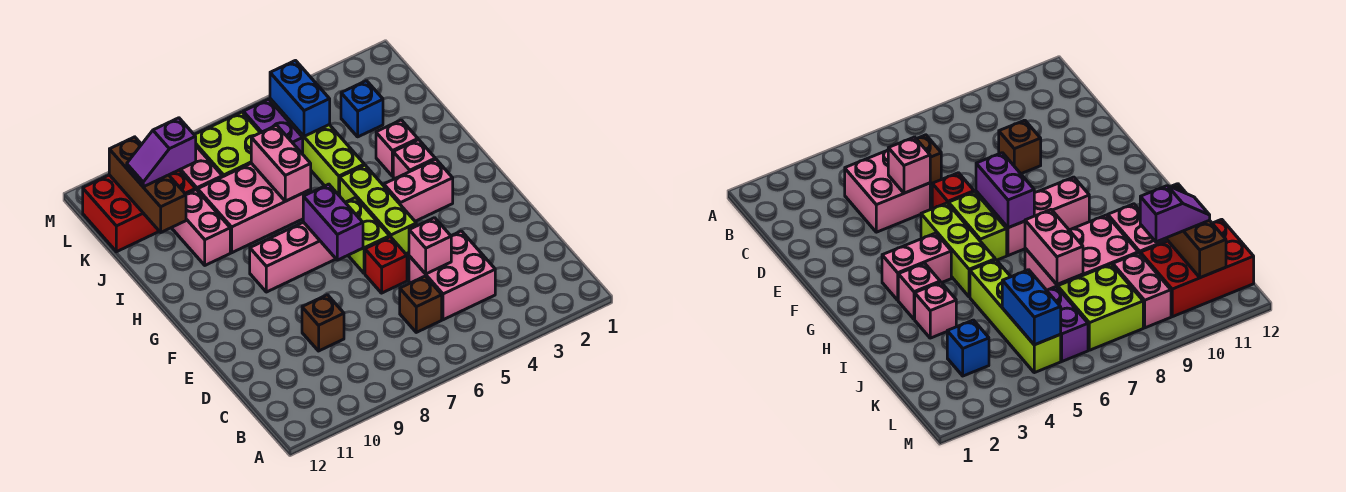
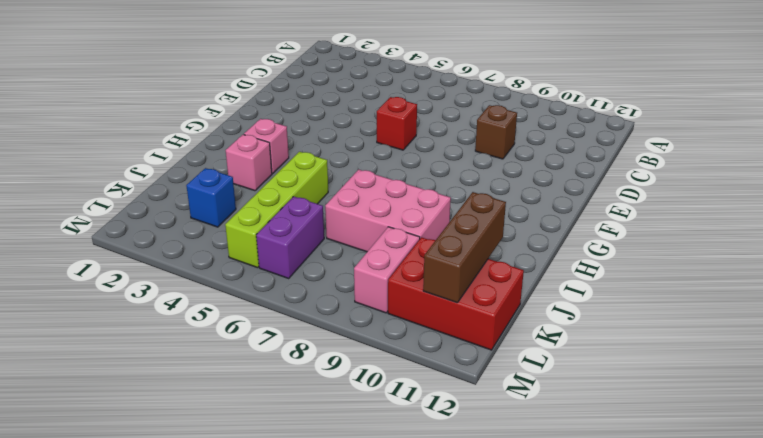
none -> pink brick C4:D5 level 1
none -> brown brick C6 level 1
none -> lime brick F5:H5 level 1

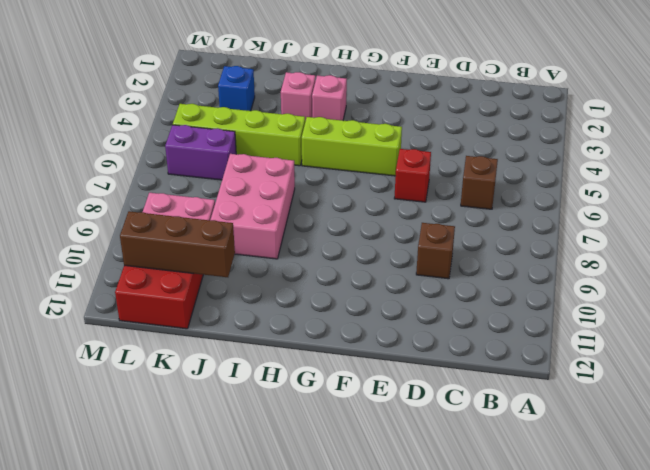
none -> pink brick C4:D5 level 1
none -> lime brick F6:G6 level 1
none -> pink brick G3:G4 level 1

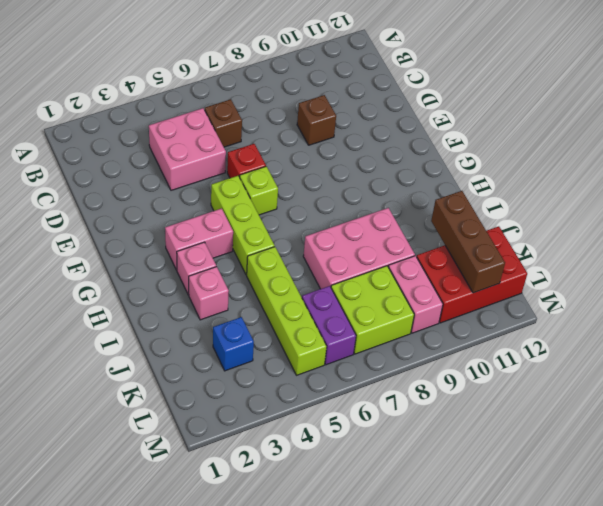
lime brick F6 level 1 -> lime brick F6:G6 level 1
none -> pink brick G7:G9 level 1
none -> pink brick I10:J10 level 1
none -> pink brick D5 level 2

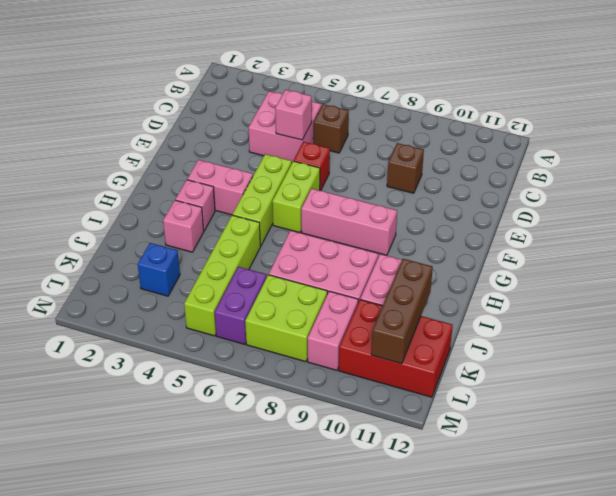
none -> purple brick F7:G7 level 2
none -> pink brick I7:J7 level 2
none -> blue brick K5:L5 level 2

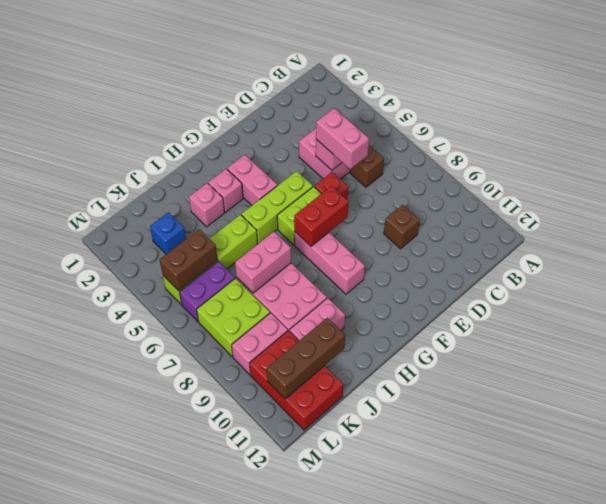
pink brick D5:D6 level 3 -> none
red brick F7:G7 level 2 -> purple brick F7:G7 level 2
brown brick K5:L5 level 2 -> blue brick K5:L5 level 2
none -> purple slope K10:K11 level 3 top 10

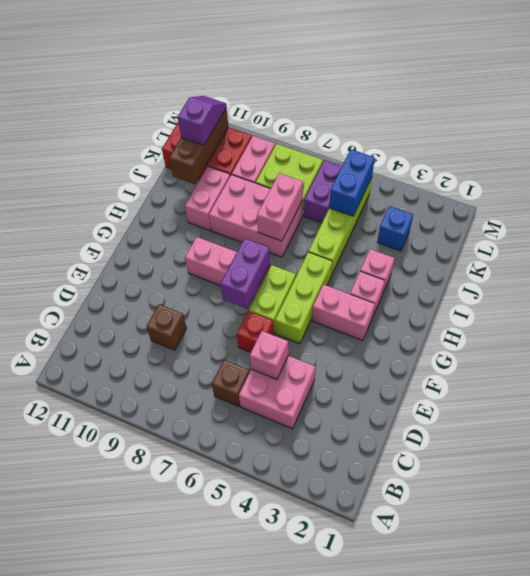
purple slope K11:L11 level 3 top K -> purple slope K10:K11 level 3 top 10

